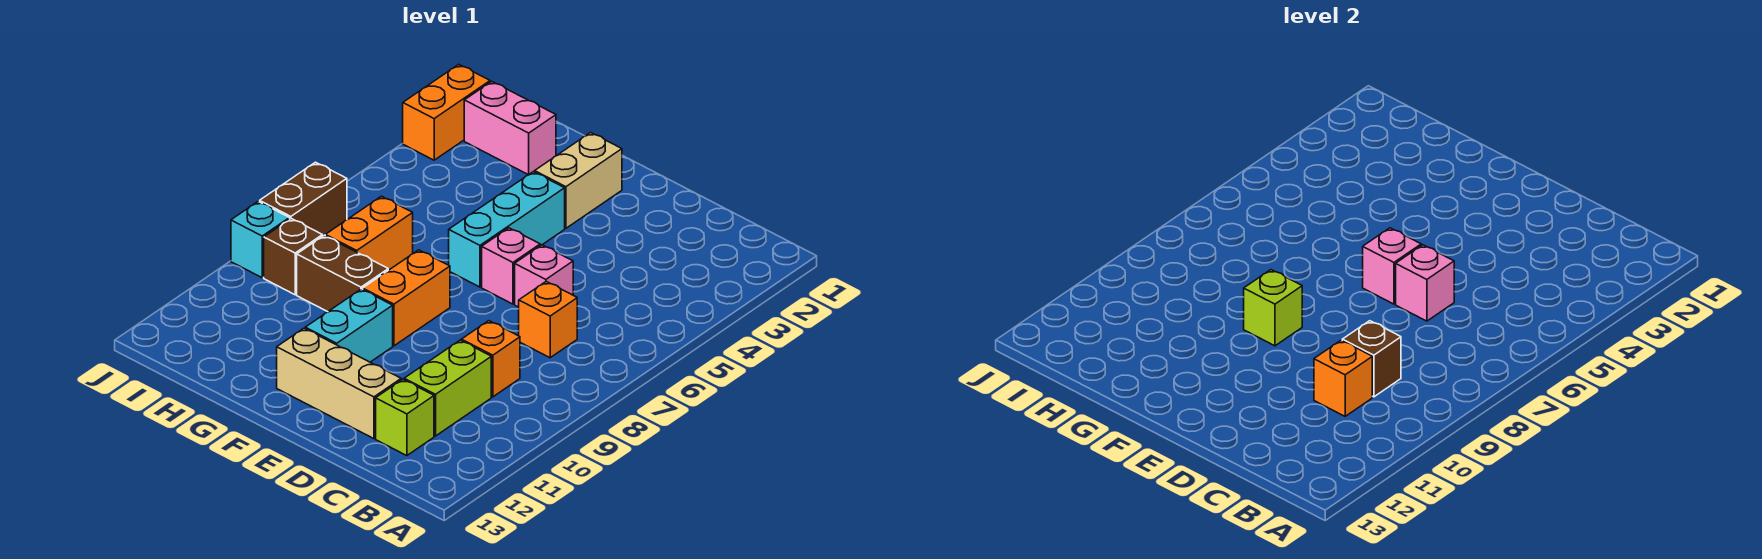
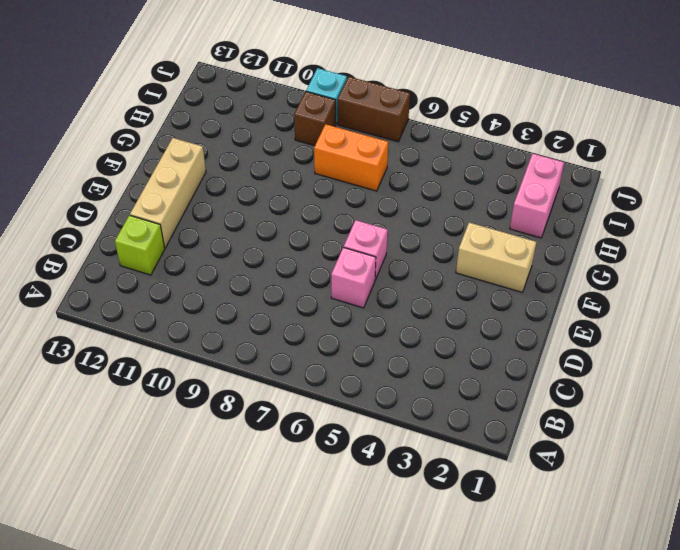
none -> orange brick C7 level 1
none -> orange brick C9 level 1
none -> lime brick C10:C11 level 1

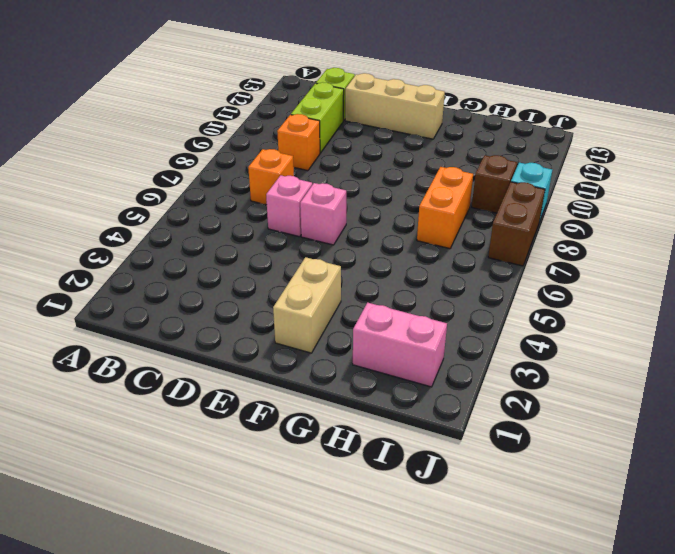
none -> cyan brick F4:F6 level 1
none -> orange brick F8:F9 level 1
none -> cyan brick F10:F11 level 1

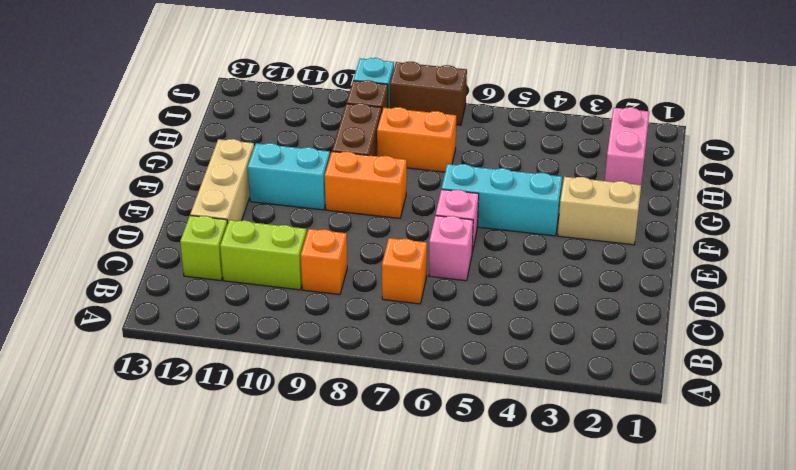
none -> orange brick J2:J3 level 1
none -> brown brick C9 level 2
none -> orange brick C10 level 2

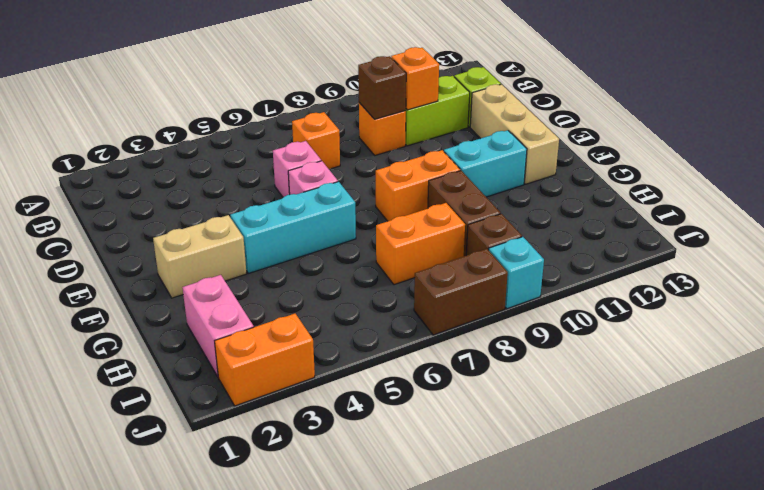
none -> pink brick D6 level 2
none -> pink brick E6 level 2
none -> lime brick F9 level 2

